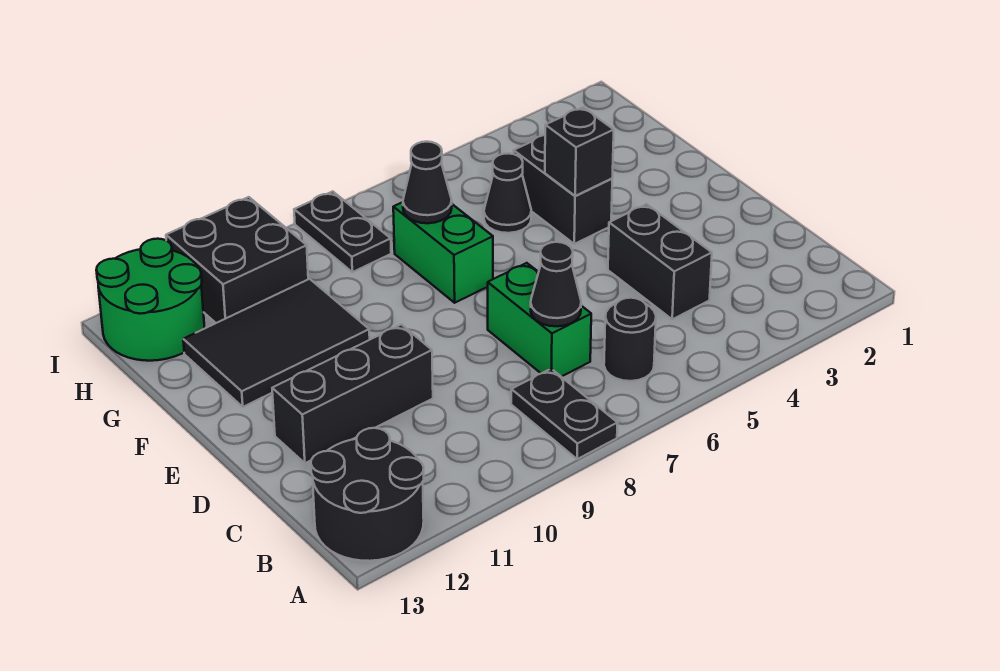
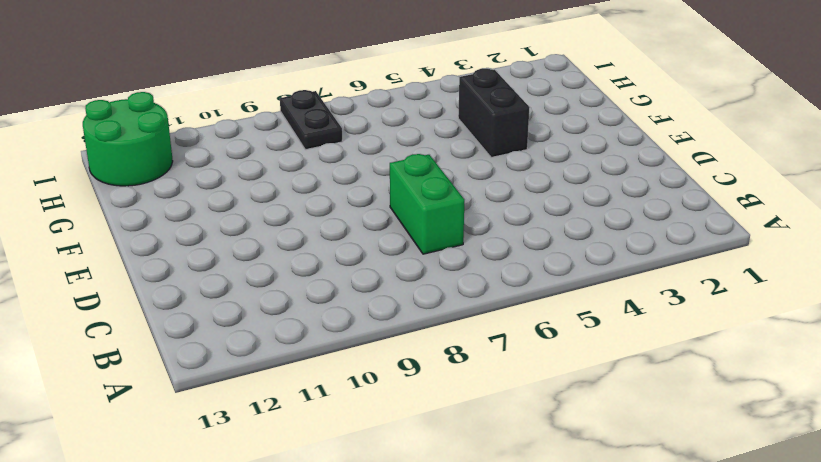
none -> black plate A8:B8 level 1
none -> black round brick A12:B13 level 1
none -> black round brick B6 level 1

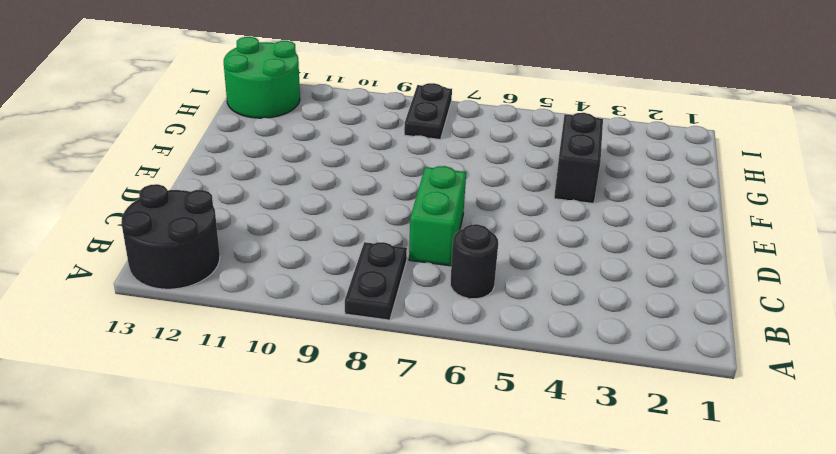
none -> black brick C4:D4 level 1
none -> black brick D10:D12 level 1
none -> green brick F7:G7 level 1

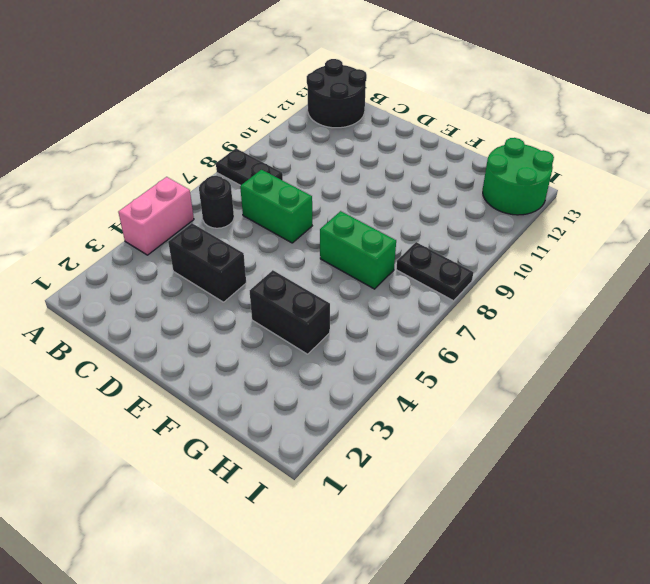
pink brick A4:A5 level 1 -> none
none -> black brick D10:D12 level 1
none -> black tile F10:G12 level 1
none -> black cone G5 level 1

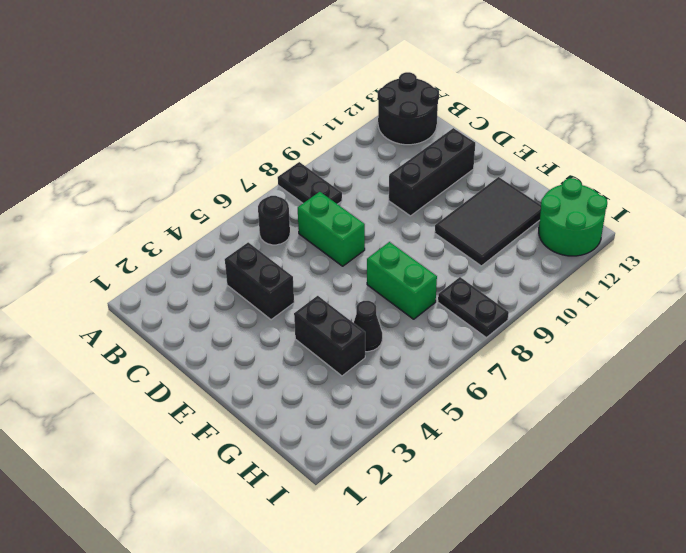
none -> black brick H10:I11 level 1
none -> black cone C7 level 2
none -> black brick F4 level 2

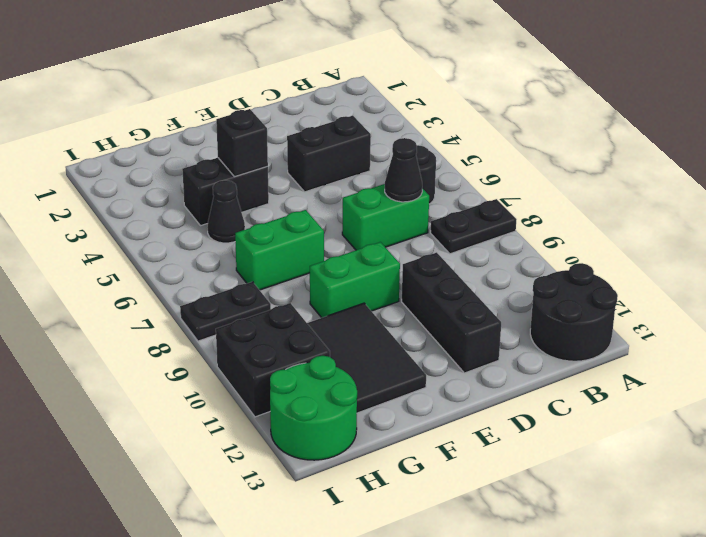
green brick E9:F9 level 1 -> none
none -> black cone G7 level 2

